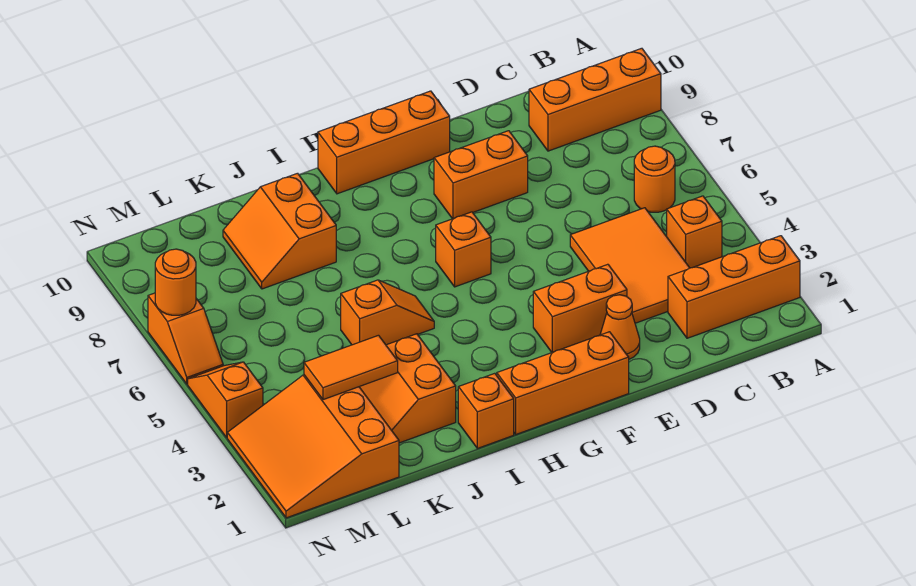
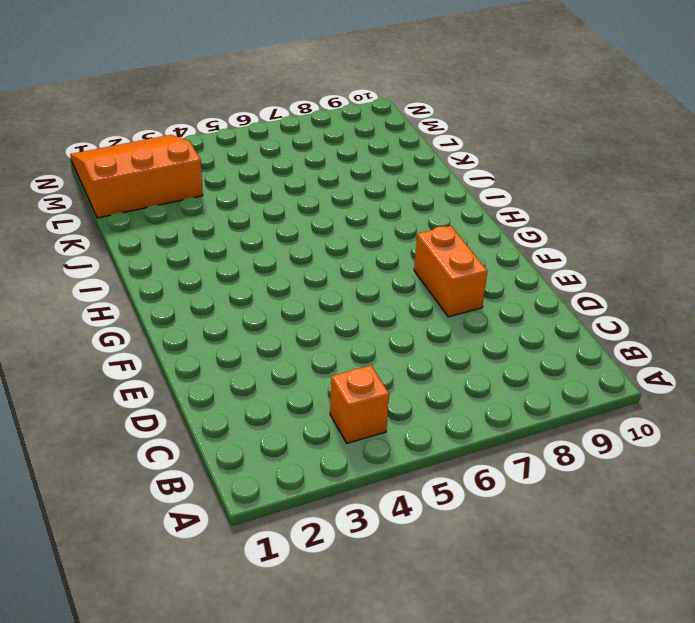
none -> orange brick A2:C2 level 1
none -> orange brick A9:C9 level 1
none -> orange round brick B6 level 1

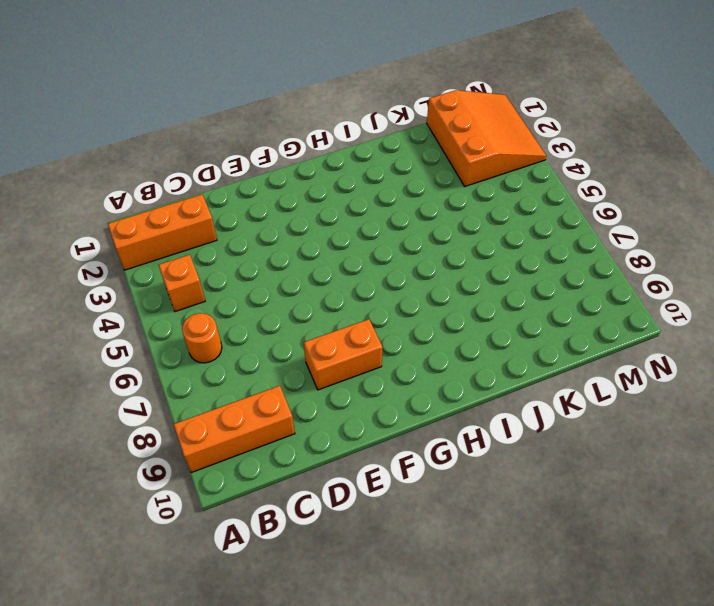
none -> orange tile C3:D5 level 1
none -> orange cone E2 level 1
none -> orange brick E3:F3 level 1

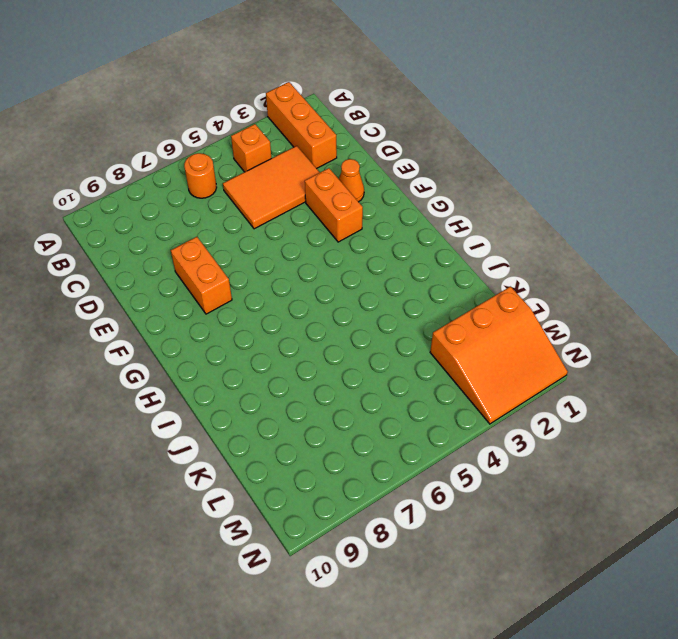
none -> orange brick A9:C9 level 1
none -> orange brick F1:H1 level 1
none -> orange brick F10:H10 level 1

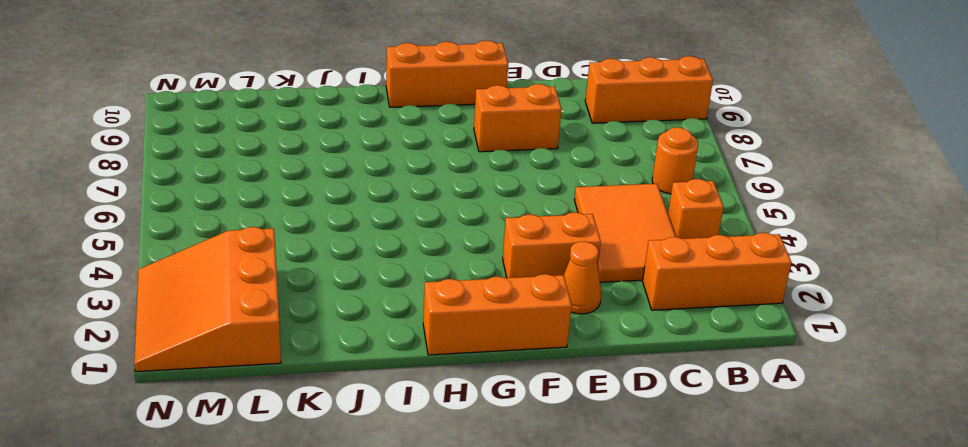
none -> orange brick G6 level 1
none -> orange brick I1 level 1
none -> orange slope I5:J5 level 1 top J

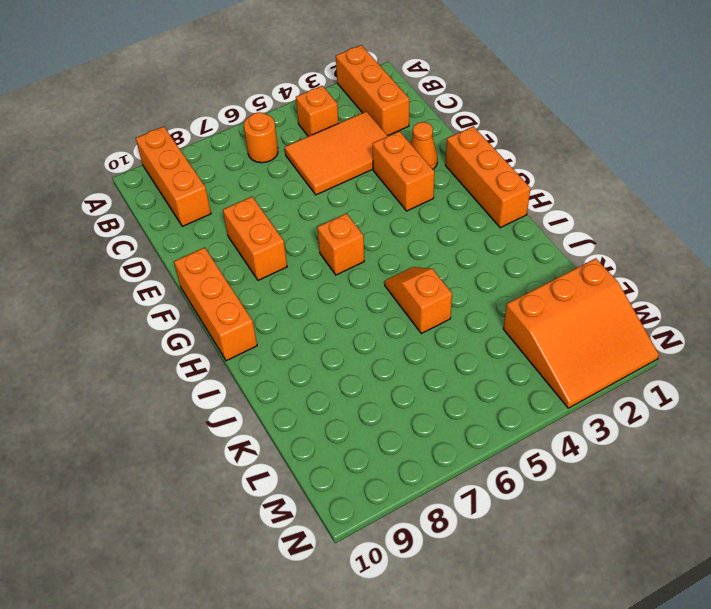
none -> orange brick I1 level 1
none -> orange slope J2:K3 level 1 top J
none -> orange slope J8:K9 level 1 top J

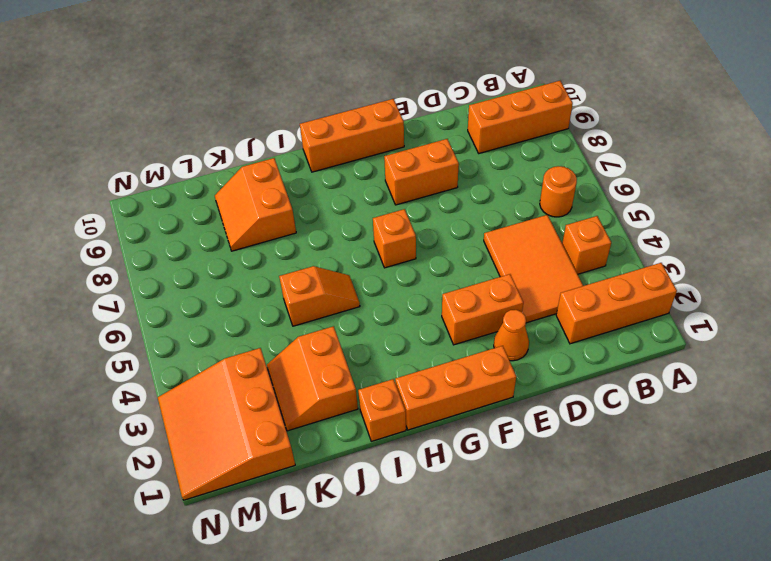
none -> orange slope N4:N5 level 1 top 4
none -> orange slope N6:N7 level 1 top 7
none -> orange tile K3:L3 level 2

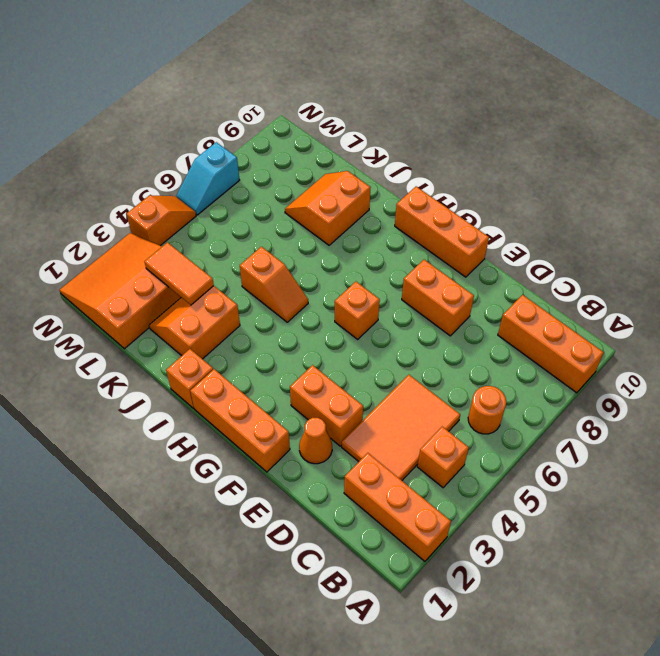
cyan slope N6:N7 level 1 top 7 -> orange slope N6:N7 level 1 top 7
none -> orange round brick N7 level 2

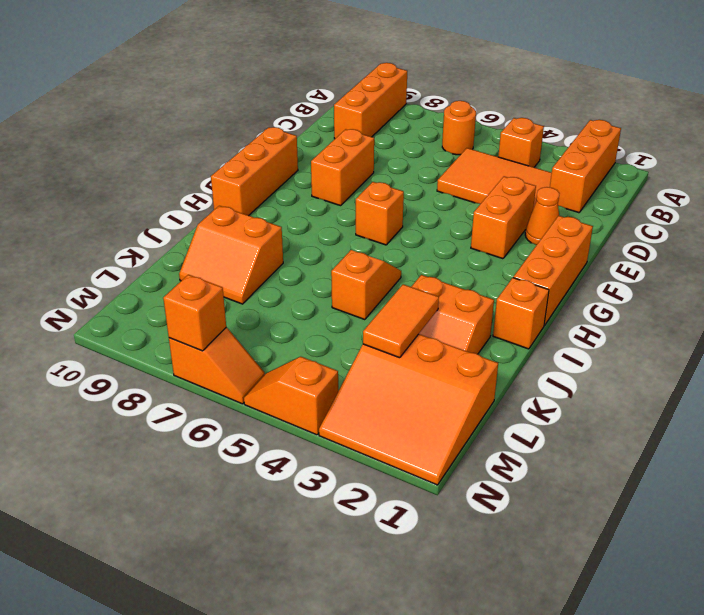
orange brick N7 level 2 -> orange round brick N7 level 2

